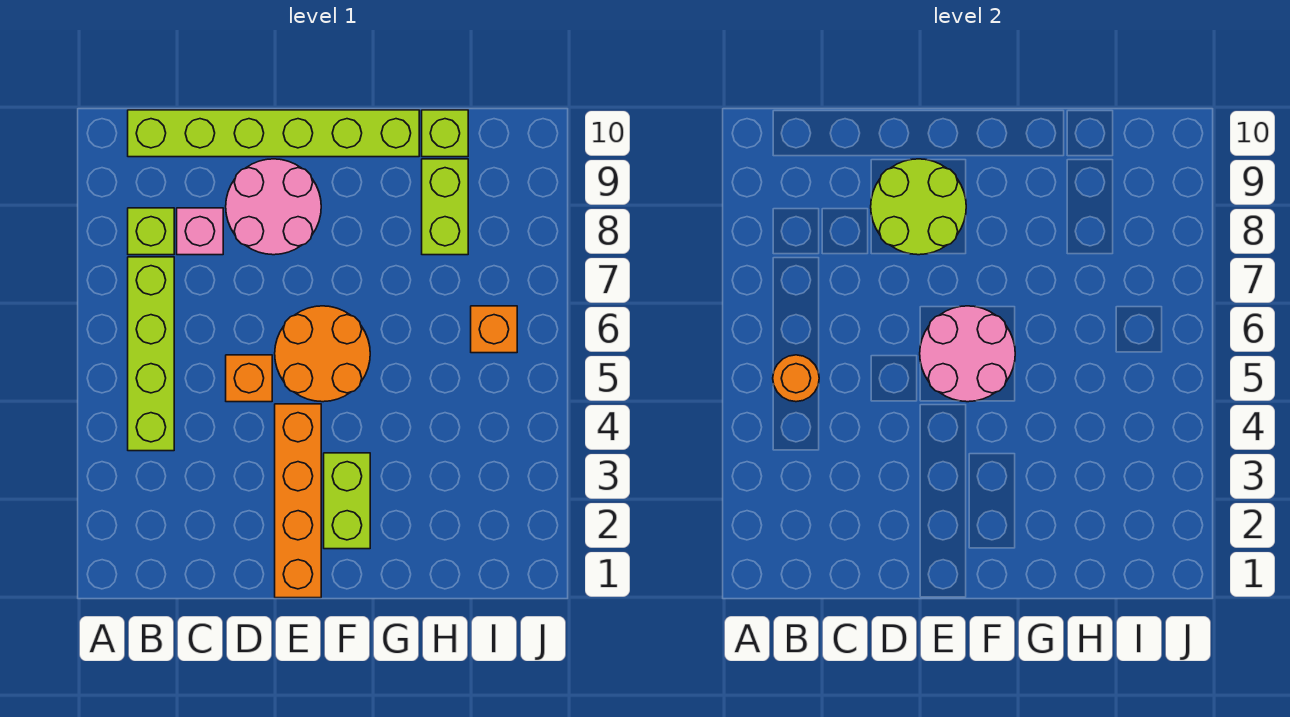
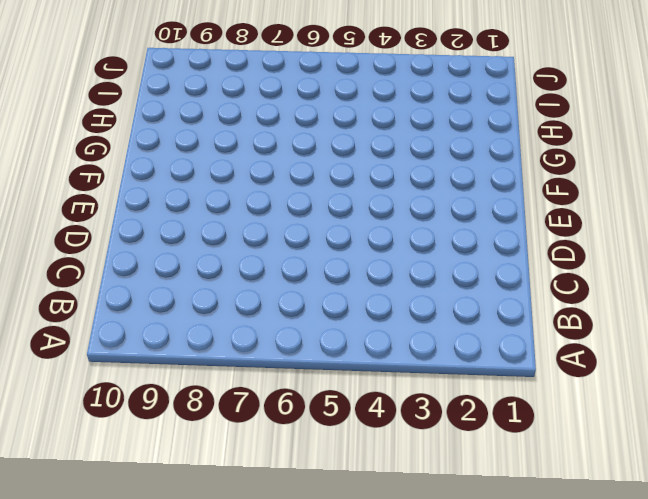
none -> lime brick B4:B7 level 1
none -> lime brick B8 level 1
none -> lime brick B10:G10 level 1

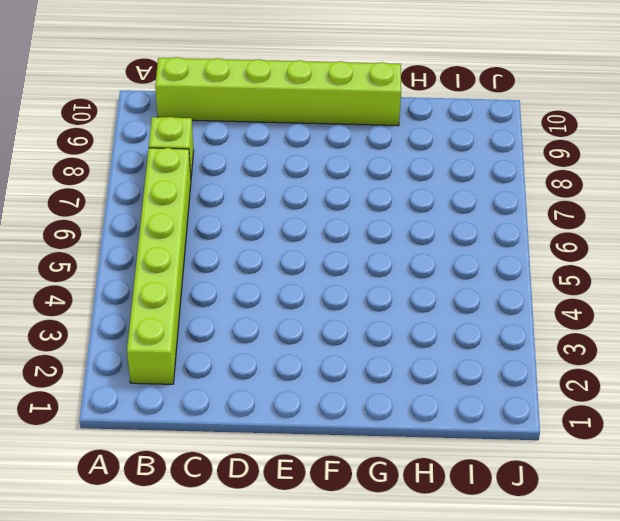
lime brick B2:B7 level 1 -> lime brick B4:B7 level 1
none -> pink brick C8 level 1
none -> orange brick D5 level 1
none -> pink round brick D8:E9 level 1

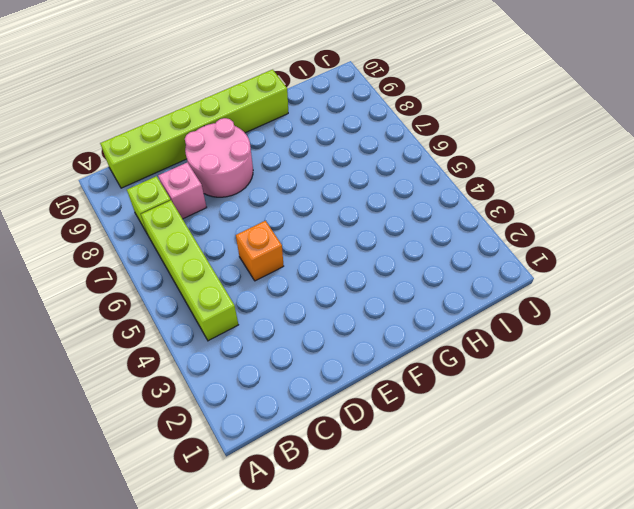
none -> orange brick E1:E4 level 1
none -> orange round brick E5:F6 level 1
none -> lime brick F2:F3 level 1

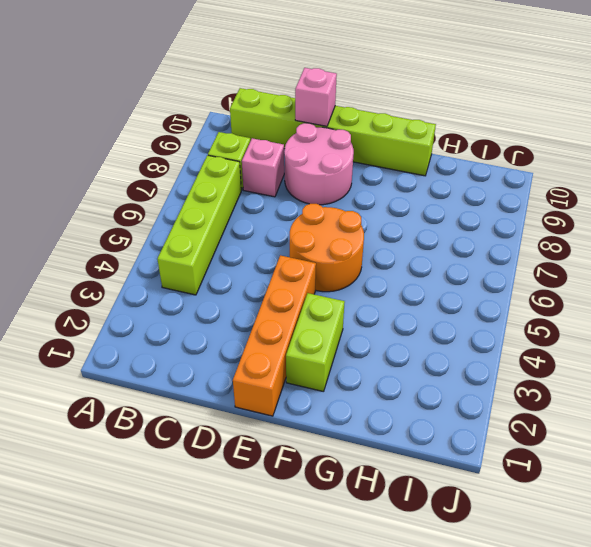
pink brick D10 level 2 -> none
none -> orange brick D5 level 1
none -> lime brick H8:H9 level 1
none -> lime brick H10 level 1

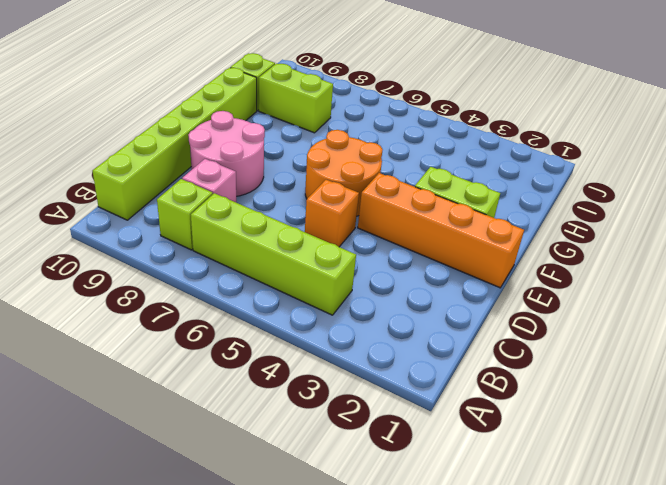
none -> orange brick I6 level 1
none -> orange round brick B5 level 2
none -> lime round brick D8:E9 level 2

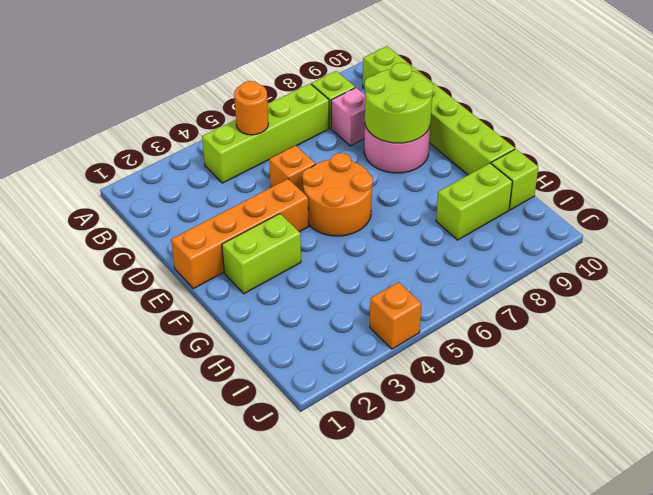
orange brick J4 level 1 -> orange brick I6 level 1
none -> pink round brick E5:F6 level 2

